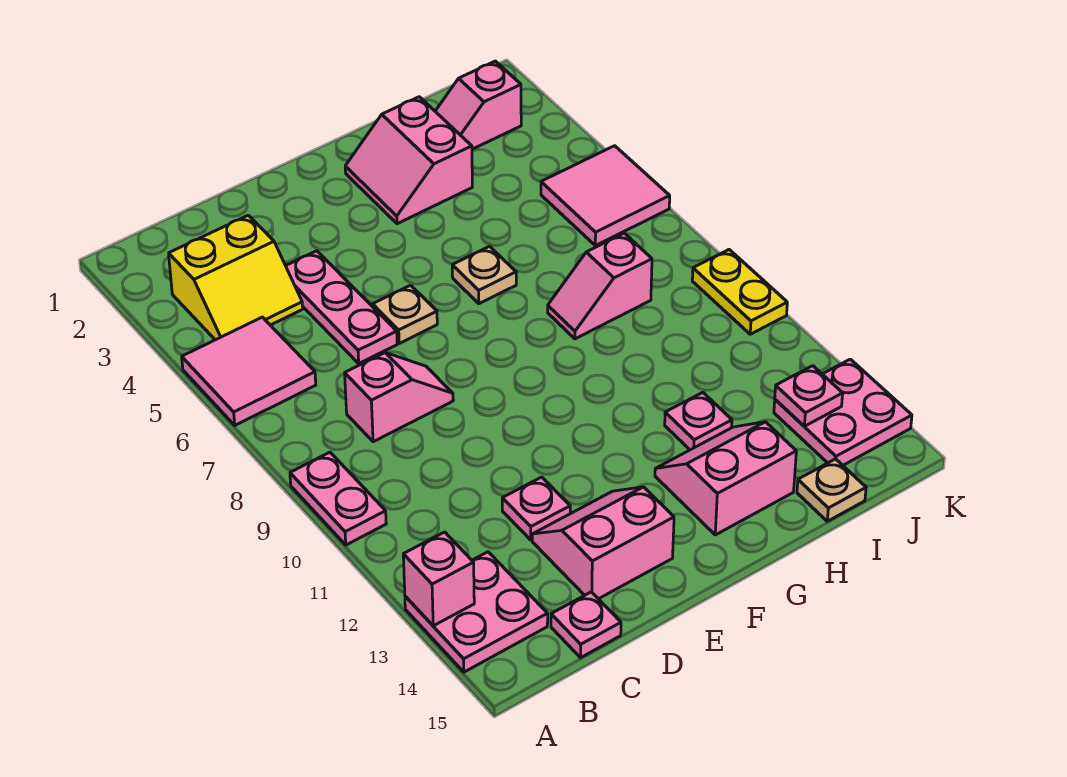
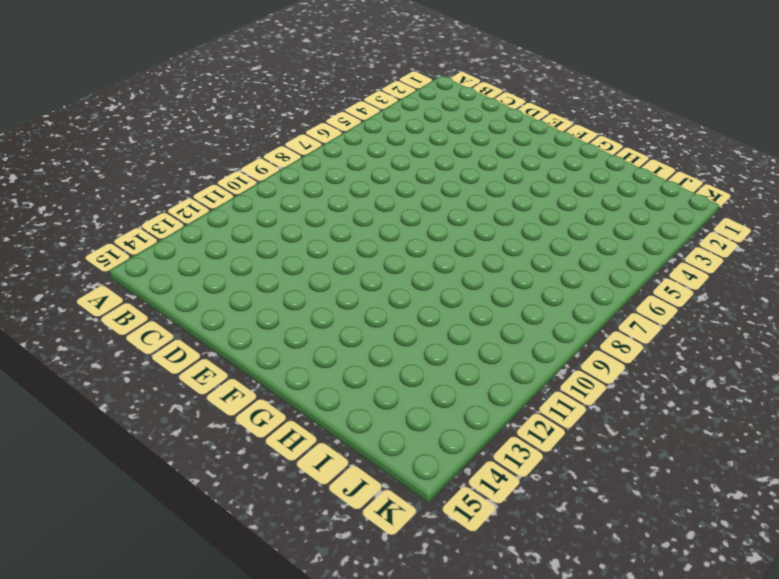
none -> pink tile A5:B6 level 1
none -> pink plate A9:A10 level 1
none -> pink plate A13:B14 level 1

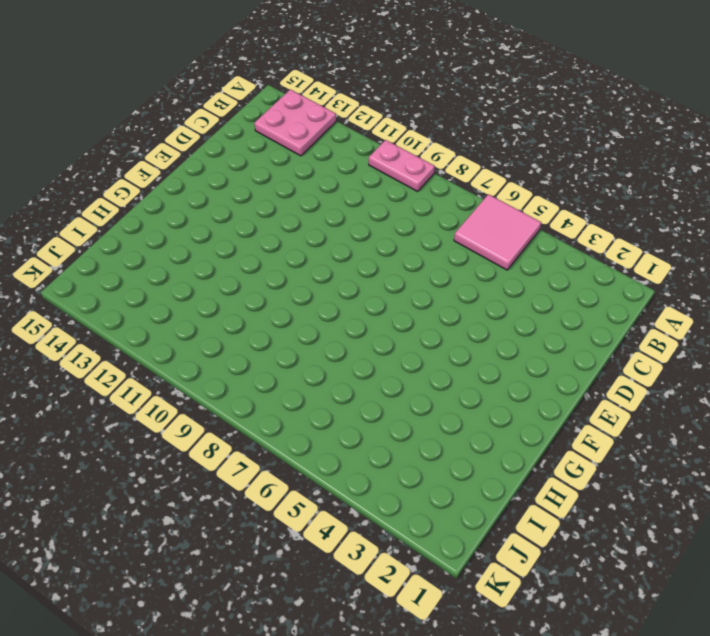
none -> yellow slope B3:C4 level 1 top 3
none -> pink slope C8:D8 level 1 top C
none -> pink plate C15 level 1

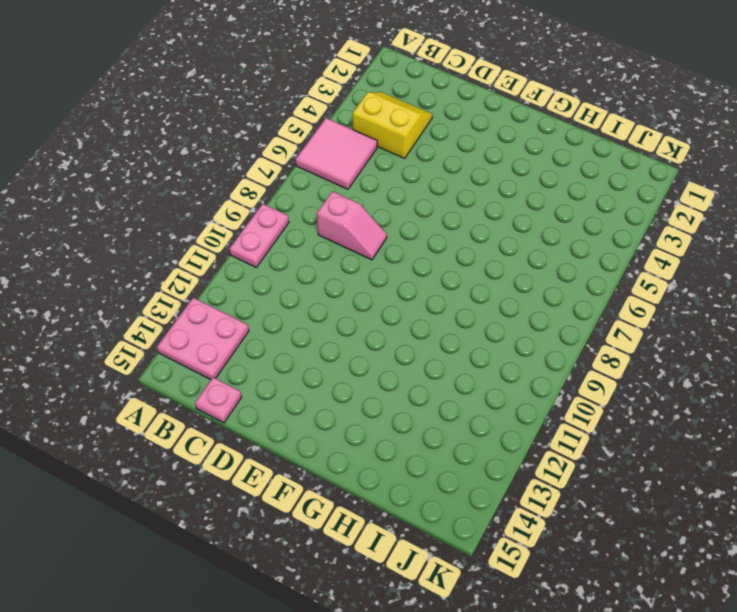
yellow slope B3:C4 level 1 top 4 -> yellow slope B3:C4 level 1 top 3
none -> pink plate D4:D6 level 1
none -> pink plate D12 level 1
none -> pink slope D13:E14 level 1 top 14

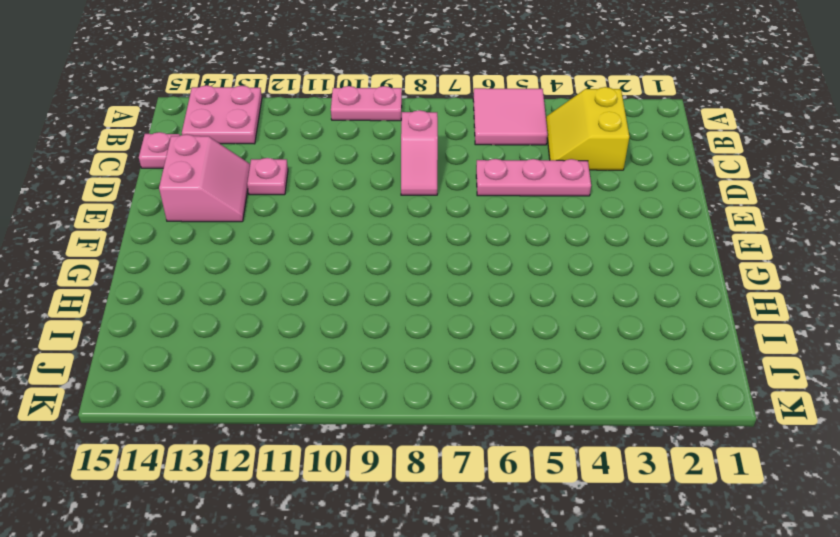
none -> tan plate E6 level 1
none -> pink slope G2:H3 level 1 top H
none -> tan plate G6 level 1

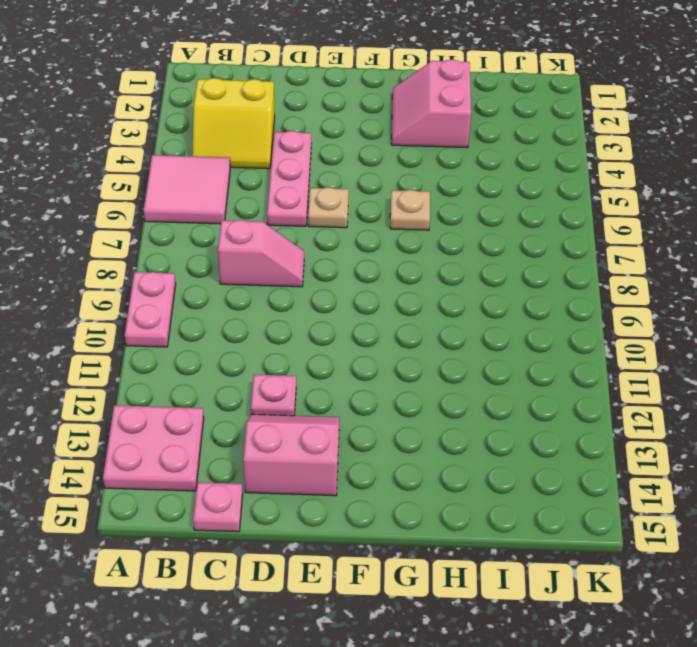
none -> pink slope G13:H14 level 1 top 14
none -> pink slope H8:I8 level 1 top I
none -> pink plate H12 level 1

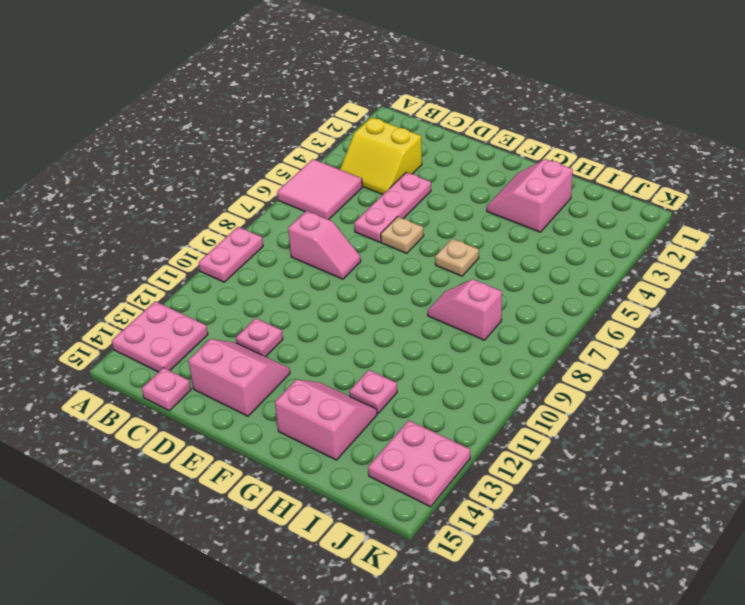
none -> pink slope I2:J2 level 1 top J
none -> tan plate I15 level 1
none -> pink tile J5:K6 level 1

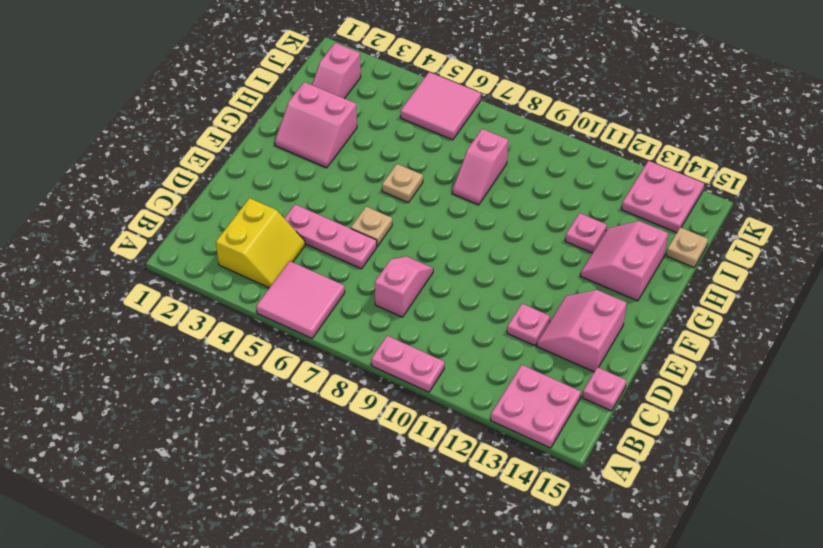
none -> yellow plate K9:K10 level 1
none -> pink brick A13 level 2
none -> pink plate J13 level 2

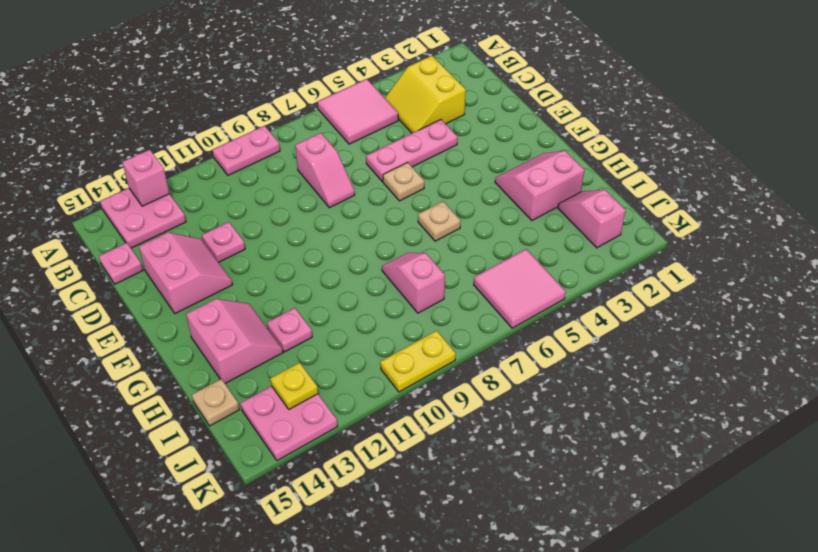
yellow plate J13 level 2 -> pink plate J13 level 2

